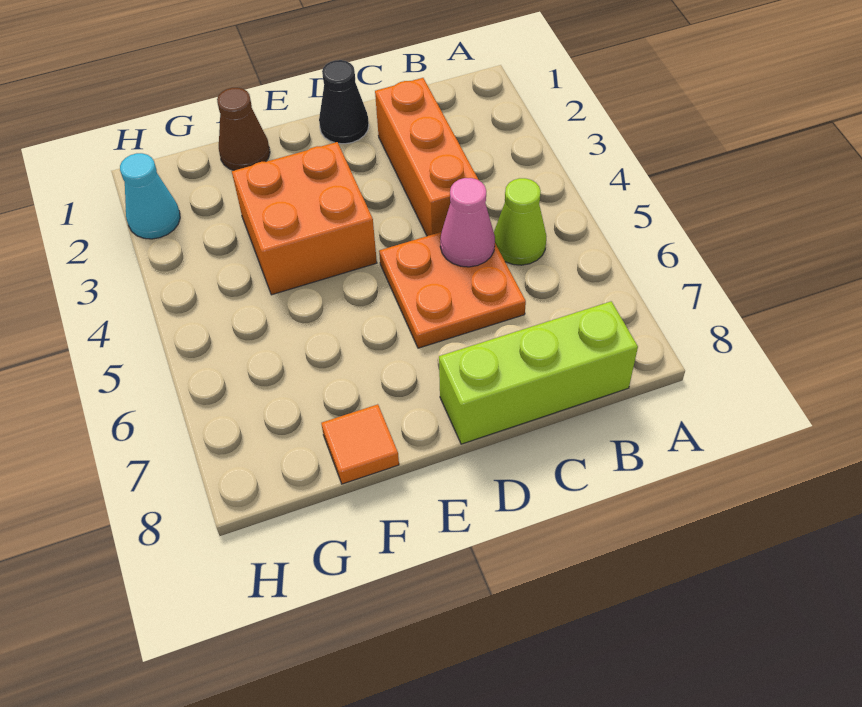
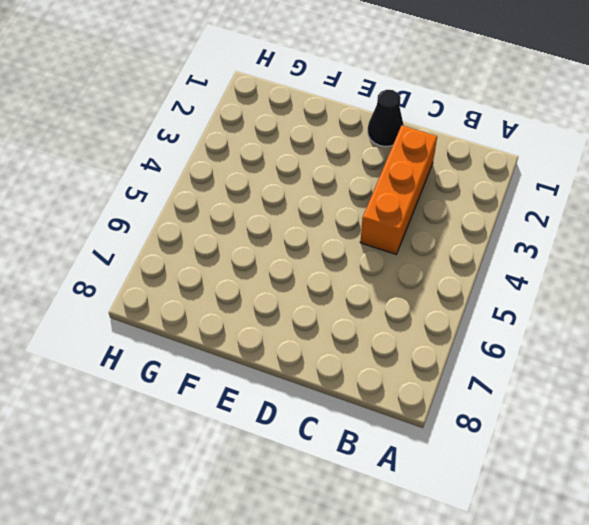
none -> lime cone B5 level 1
none -> lime brick B8:D8 level 1

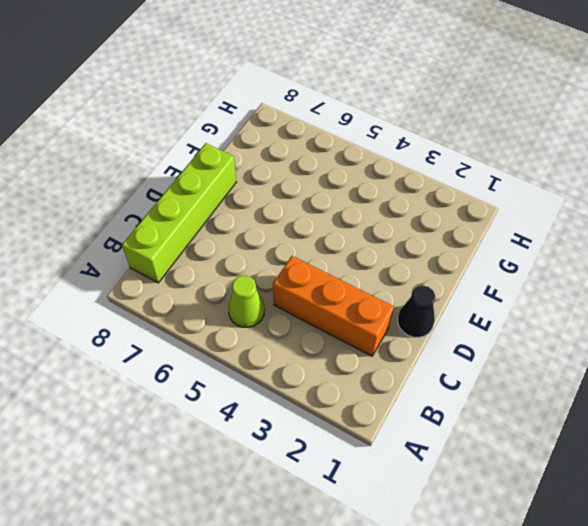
lime brick B8:E8 level 1 -> lime brick B8:D8 level 1
none -> orange plate C5:D6 level 1
none -> orange brick E3:F4 level 1

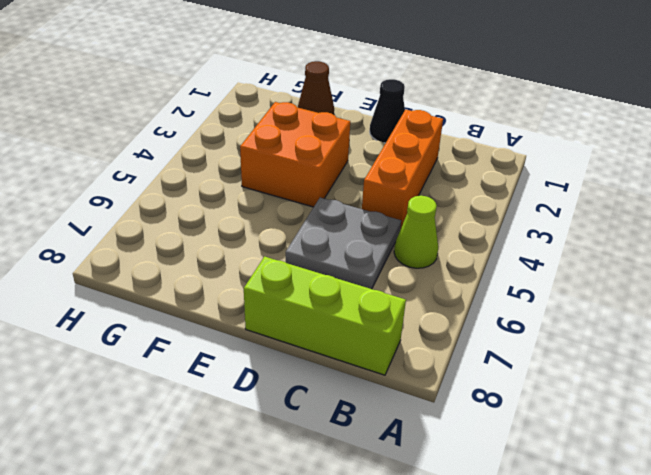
grey plate C5:D6 level 1 -> orange plate C5:D6 level 1
none -> orange tile F8 level 1
none -> cyan cone H2 level 1

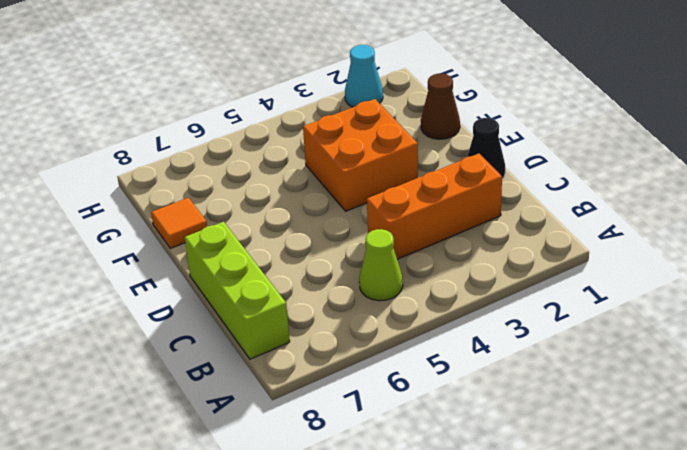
none -> orange plate C5:D6 level 1
none -> pink cone C5 level 2

